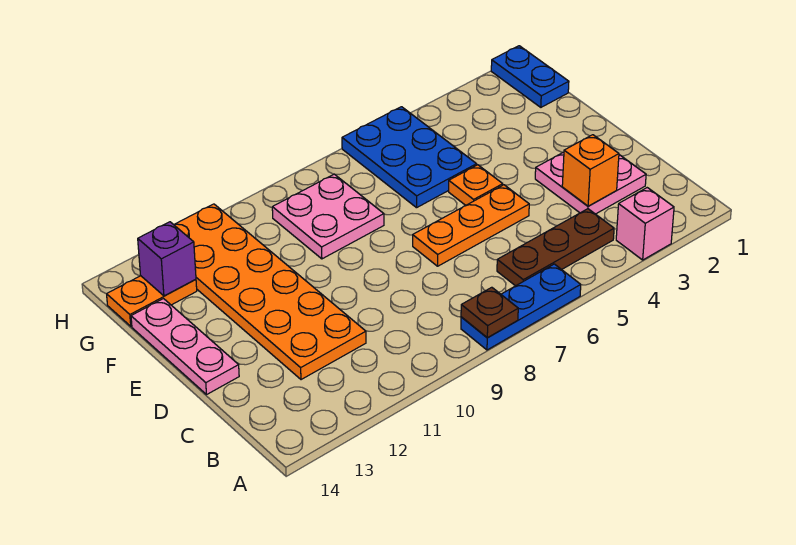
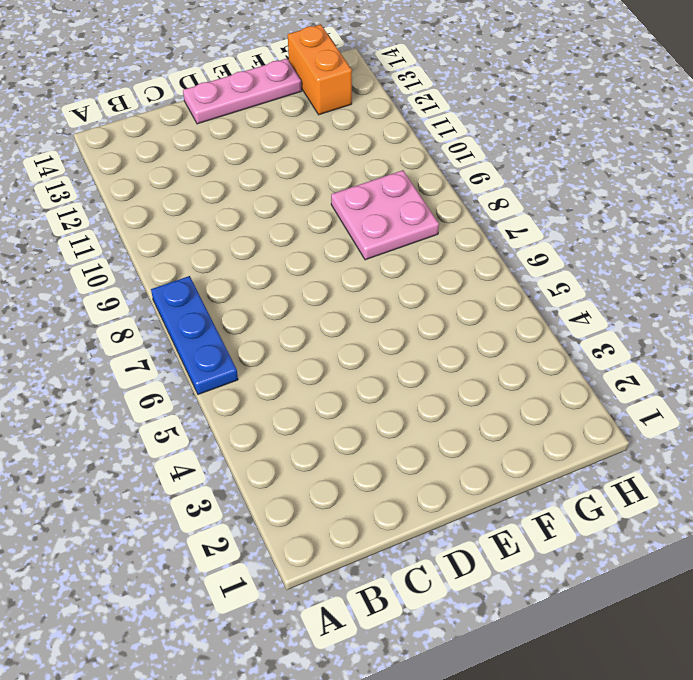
orange brick G13:G14 level 1 -> orange plate G13:G14 level 1
none -> pink brick A3 level 1
none -> brown plate B4:B6 level 1
none -> pink plate C2:D3 level 1

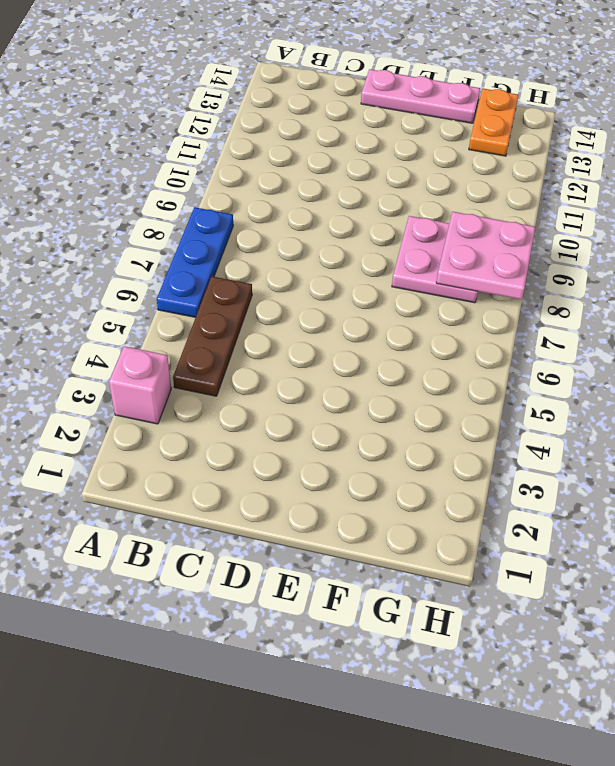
pink plate G8:H9 level 2 -> pink plate C2:D3 level 1
none -> orange plate C11:H12 level 1
none -> orange plate D5:D7 level 1
none -> orange plate E5 level 1

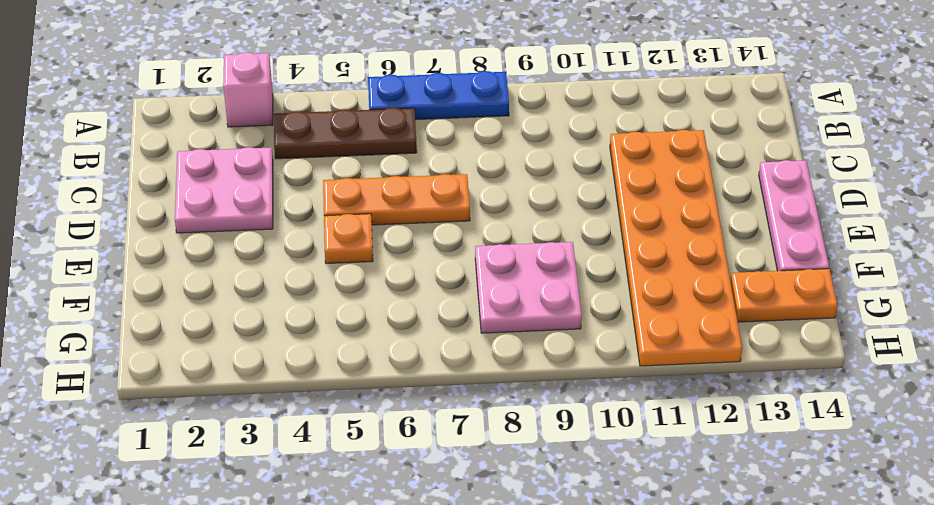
none -> blue plate F5:H6 level 1
none -> blue plate G1:H1 level 1
none -> brown plate A8 level 2

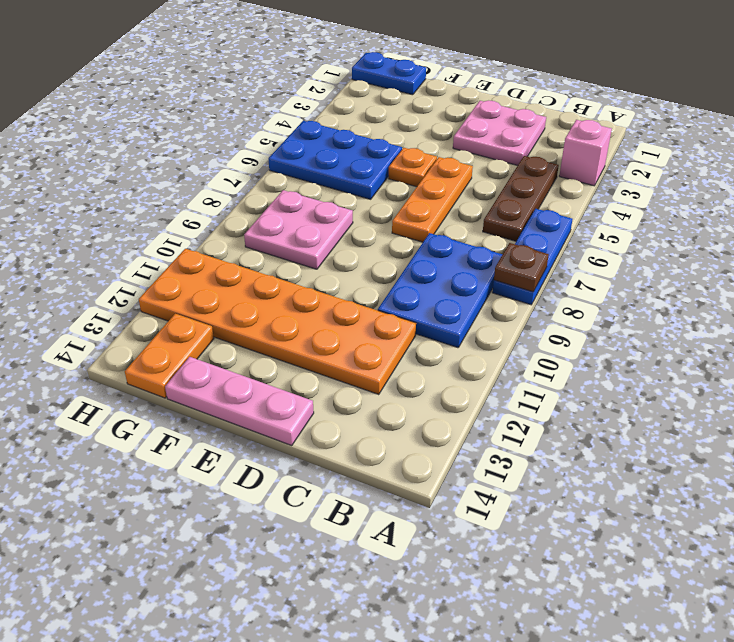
blue plate B8:C10 level 1 -> none
none -> orange brick C3 level 2
none -> purple brick G13 level 2

